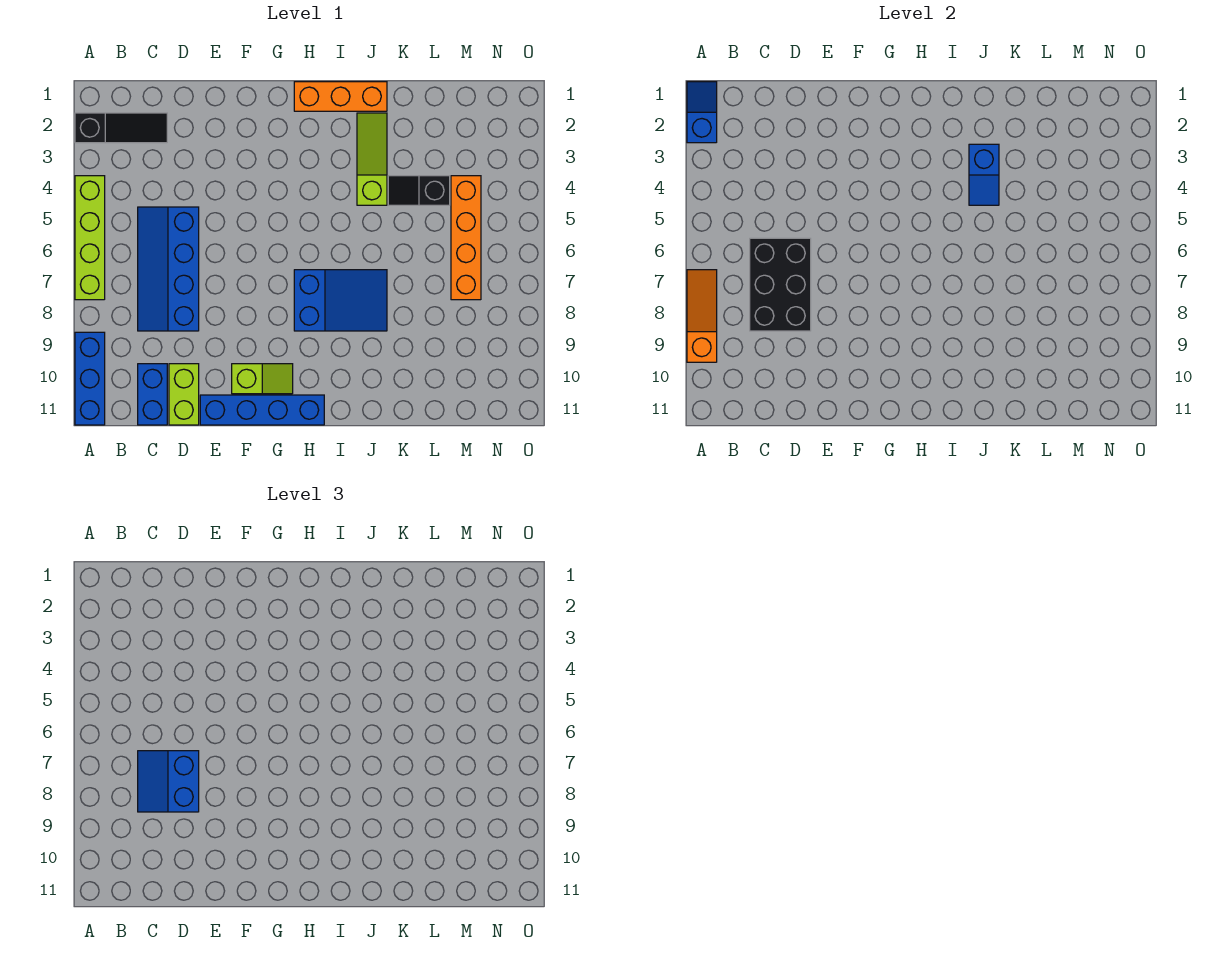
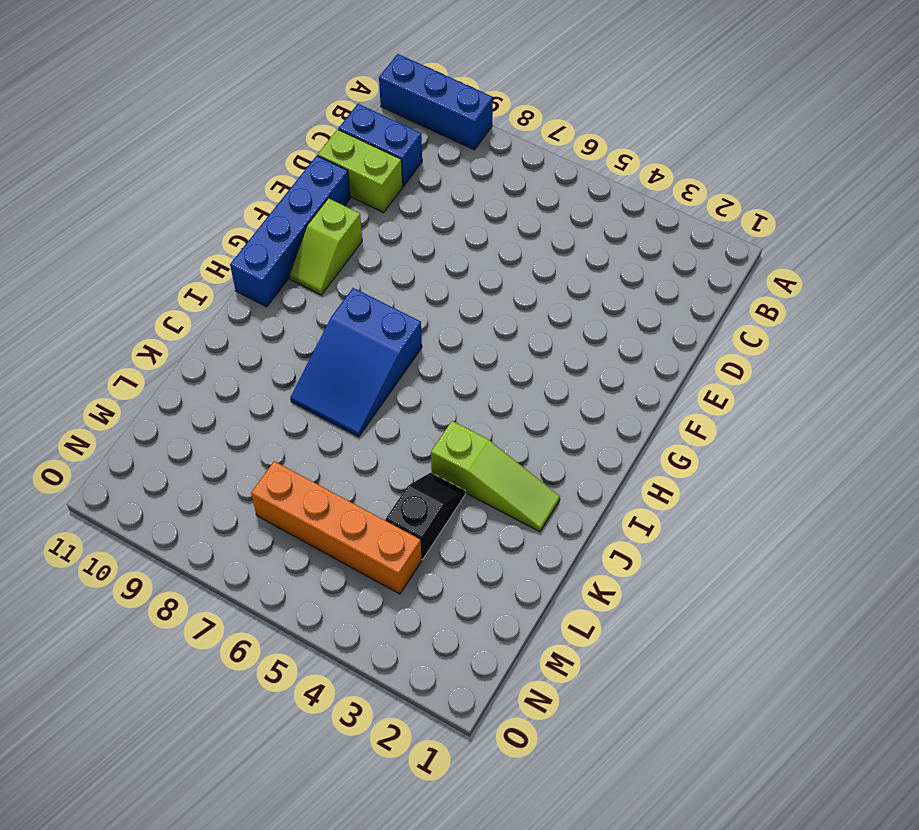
none -> black slope A2:C2 level 1 top A
none -> lime brick A4:A7 level 1
none -> blue slope C5:D8 level 1 top D

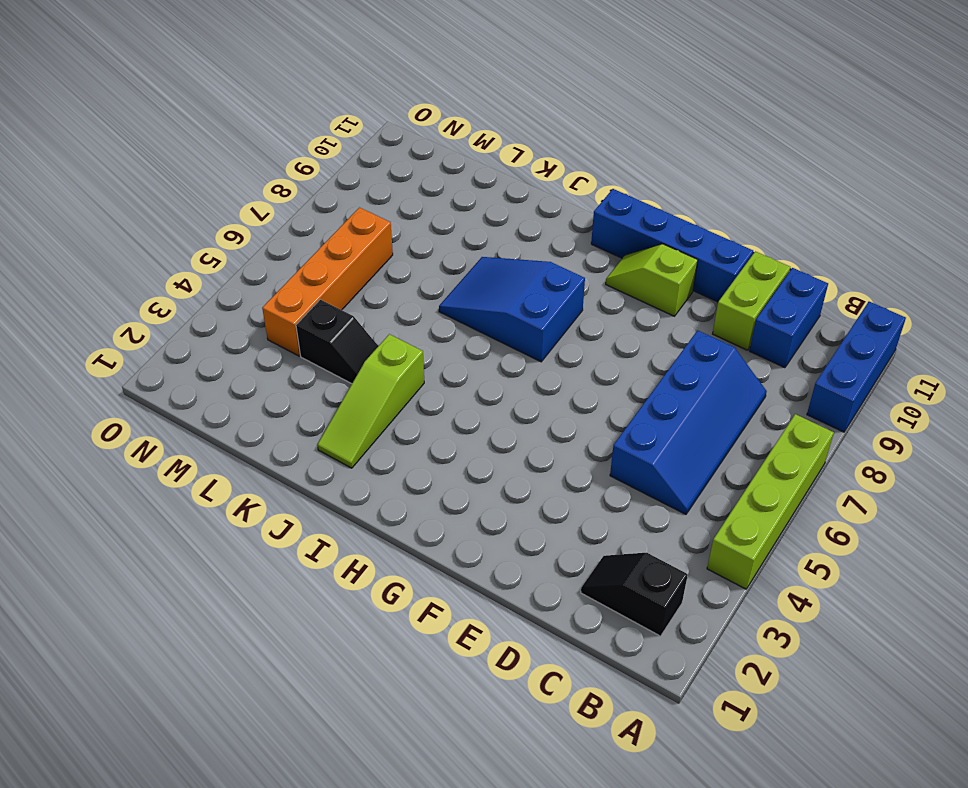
black slope B2:C2 level 1 top B -> black slope A2:C2 level 1 top A
none -> orange brick H1:J1 level 1
none -> blue slope A1:A2 level 2 top 2
none -> orange slope A7:A9 level 2 top 9

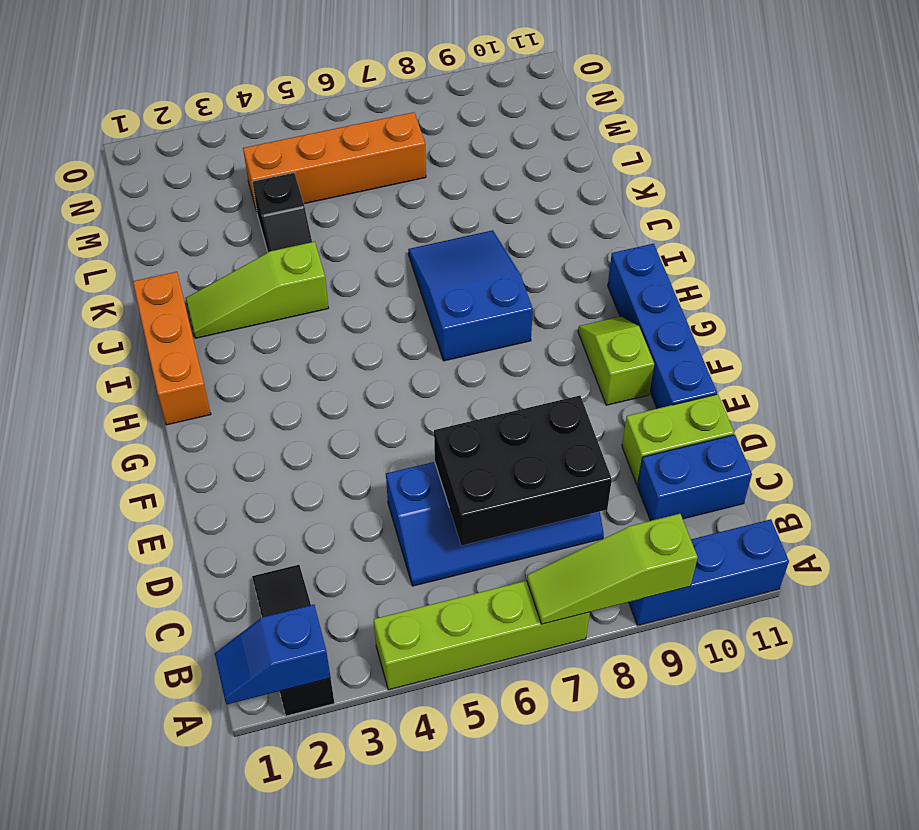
lime slope A7:A9 level 2 top 9 -> orange slope A7:A9 level 2 top 9
none -> blue slope J3:J4 level 2 top 3
none -> blue slope C7:D8 level 3 top D

